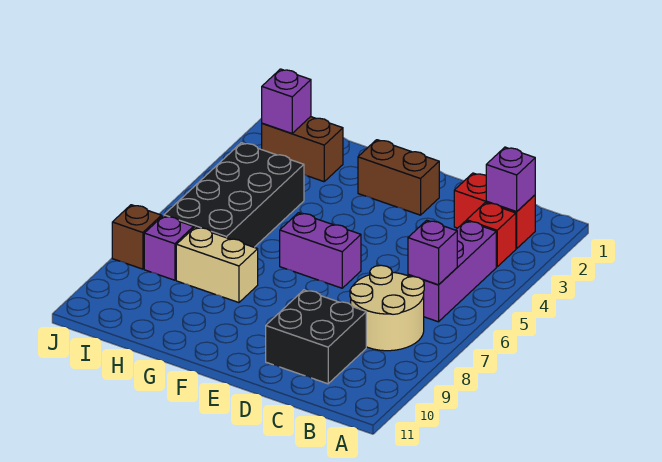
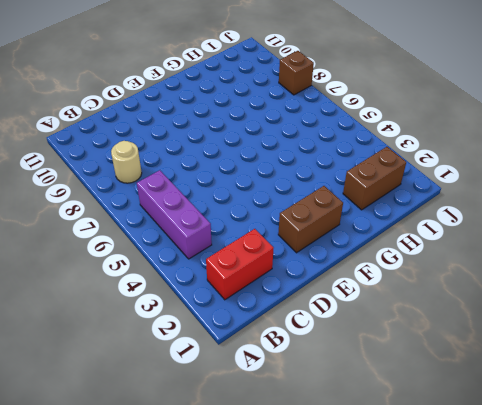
tan round brick B8 level 1 -> tan round brick B7:C8 level 1
none -> red brick B3 level 1
none -> black brick C9:D10 level 1
none -> purple brick E6:F6 level 1

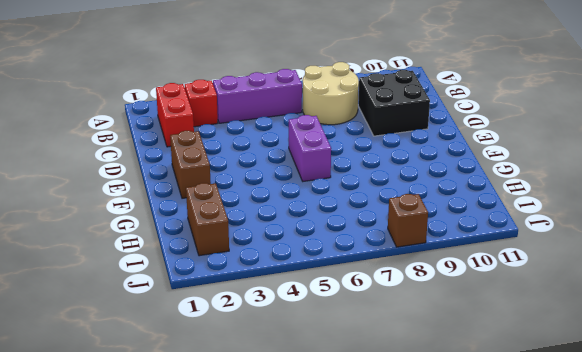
none -> tan brick G8:H8 level 1
none -> black brick H4:I7 level 1
none -> purple brick I8 level 1

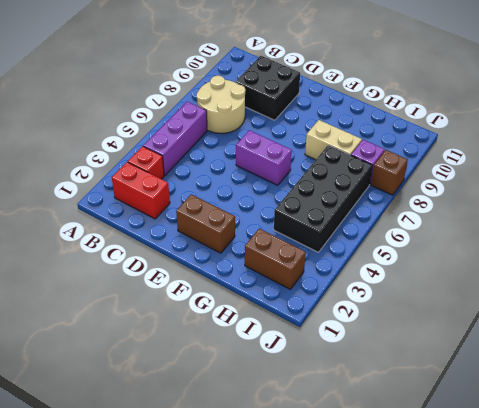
none -> purple brick B2 level 2
none -> purple brick B6 level 2
none -> purple brick I2 level 2

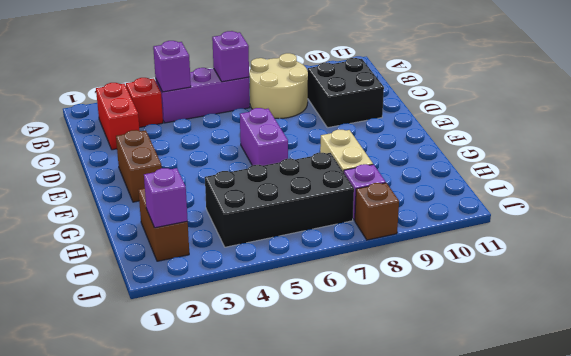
purple brick B4 level 2 -> purple brick B2 level 2

